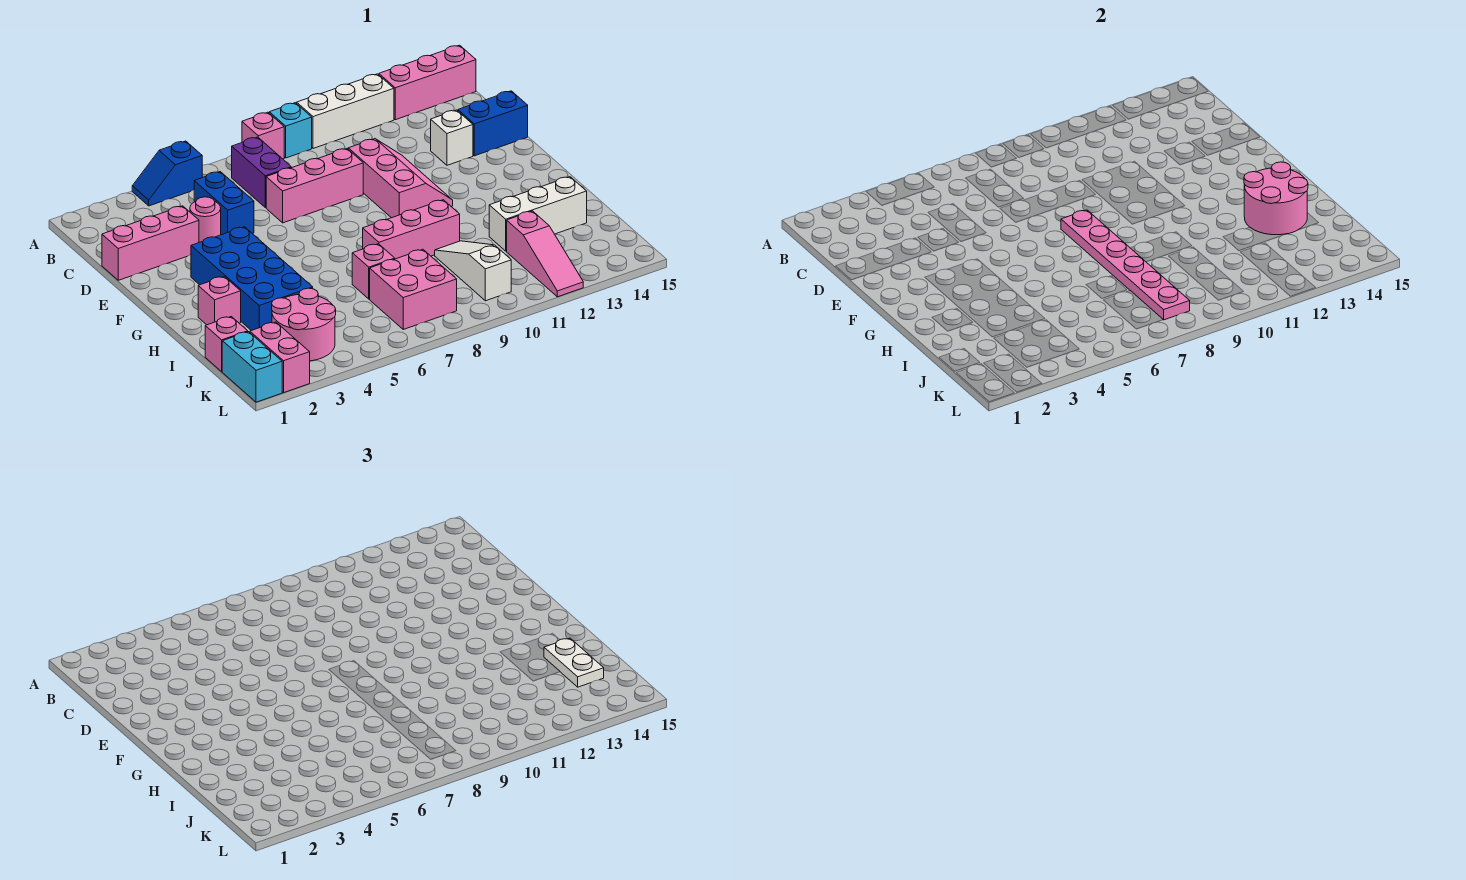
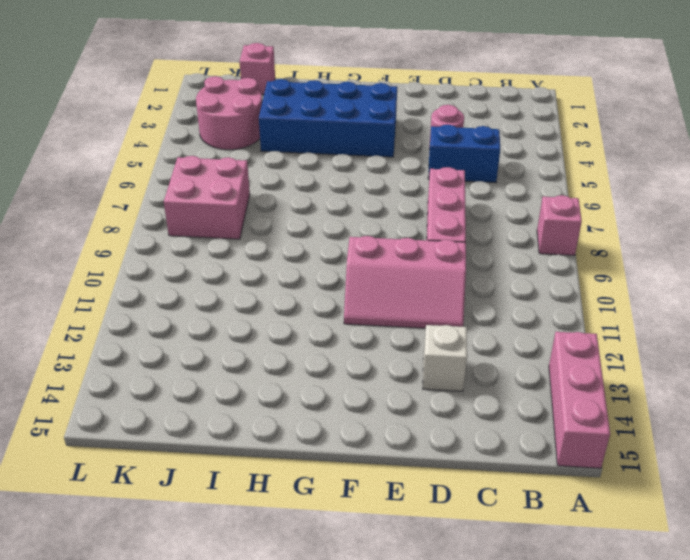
none -> blue slope A4:A5 level 1 top 5
none -> cyan brick A9 level 1
none -> white brick A10:A12 level 1

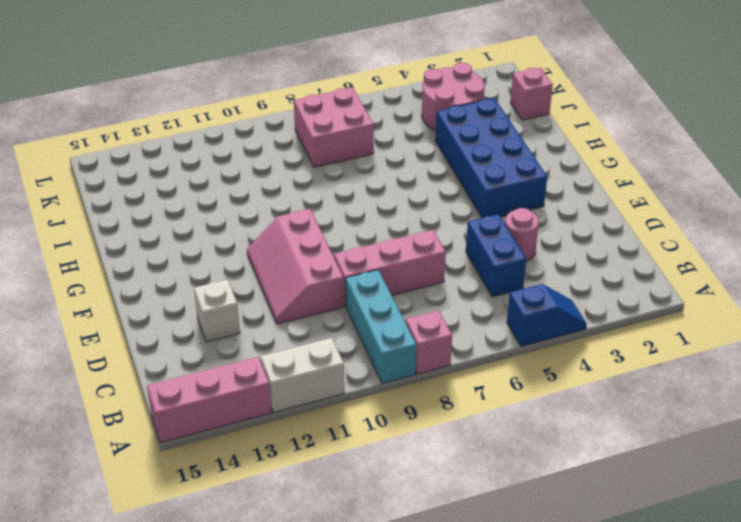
cyan brick A9:C9 level 1 -> cyan brick A9 level 1
white brick A11:A12 level 1 -> white brick A10:A12 level 1
none -> purple brick B7:C7 level 1
none -> pink brick D1:D3 level 1
none -> blue brick D14:D15 level 1

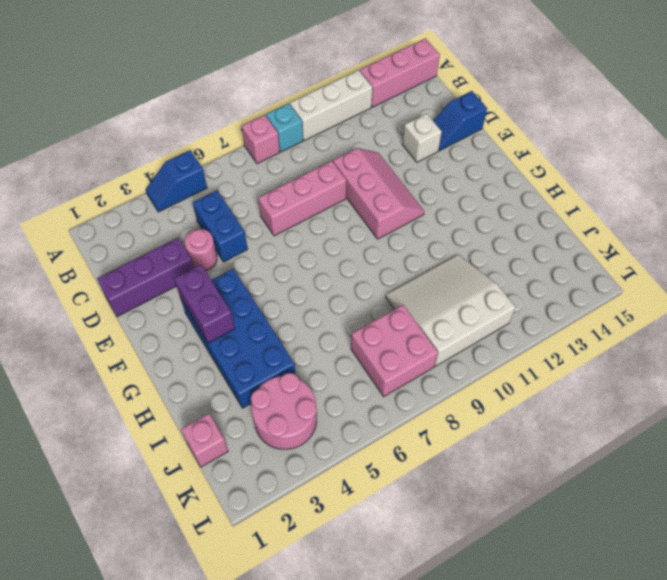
purple brick D1:D3 level 1 -> pink brick D1:D3 level 1
blue slope D14:D15 level 1 top 15 -> blue brick D14:D15 level 1
purple brick F3:G3 level 2 -> purple brick B7:C7 level 1
white slope I9:K11 level 1 top K -> white slope I10:K10 level 1 top K
none -> pink brick H2 level 1
none -> pink brick H8:H10 level 1
none -> pink brick I7 level 1

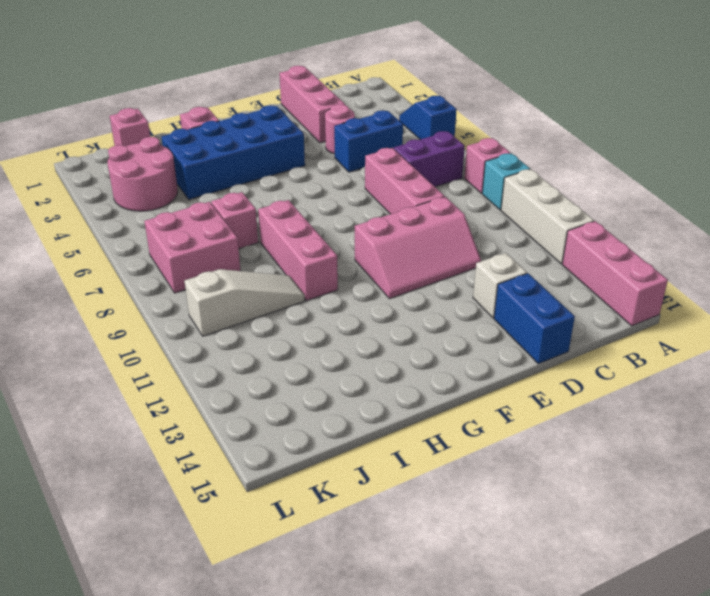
none -> white brick I12:I14 level 1
none -> pink slope J12:L12 level 1 top J
none -> cyan brick K1:L1 level 1

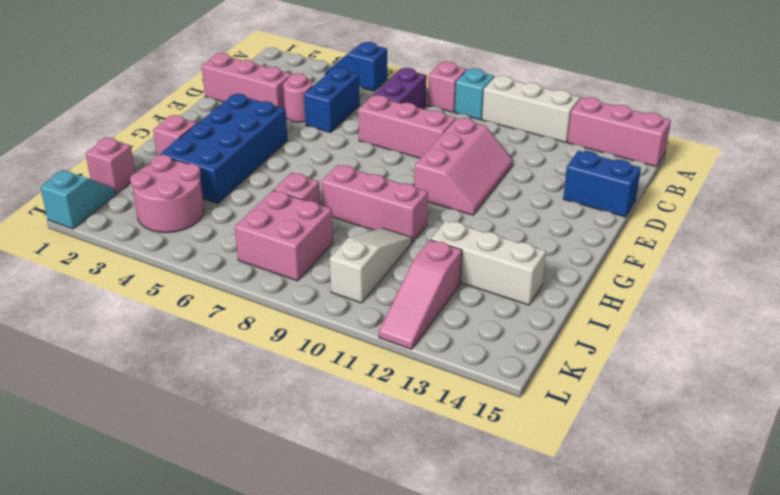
cyan slope K1:L1 level 1 top L -> cyan brick K1:L1 level 1
none -> white brick D13 level 1
none -> pink brick K2:L2 level 1
none -> pink plate F8:K8 level 2

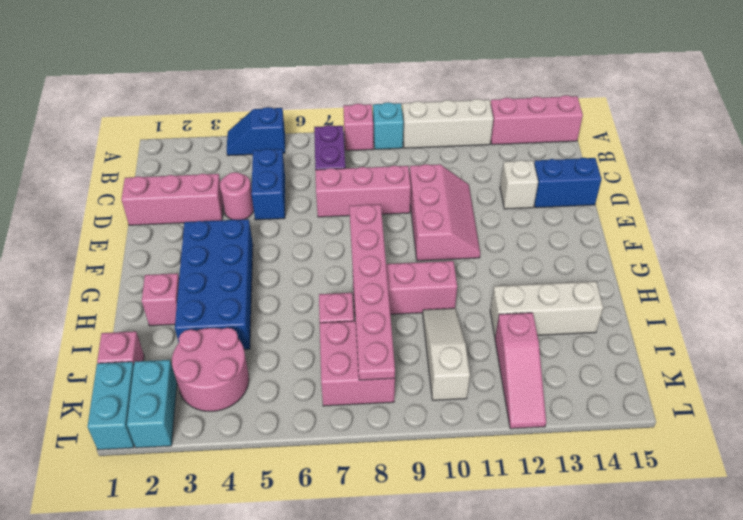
cyan brick K2:L2 level 1 -> pink brick K2:L2 level 1
none -> pink round brick H13:I14 level 2
none -> white plate I14:J14 level 3

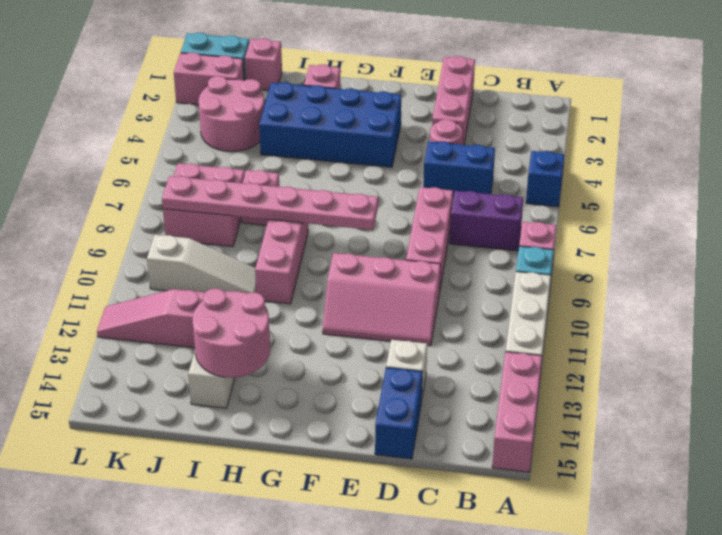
none -> white plate I14:J14 level 3

